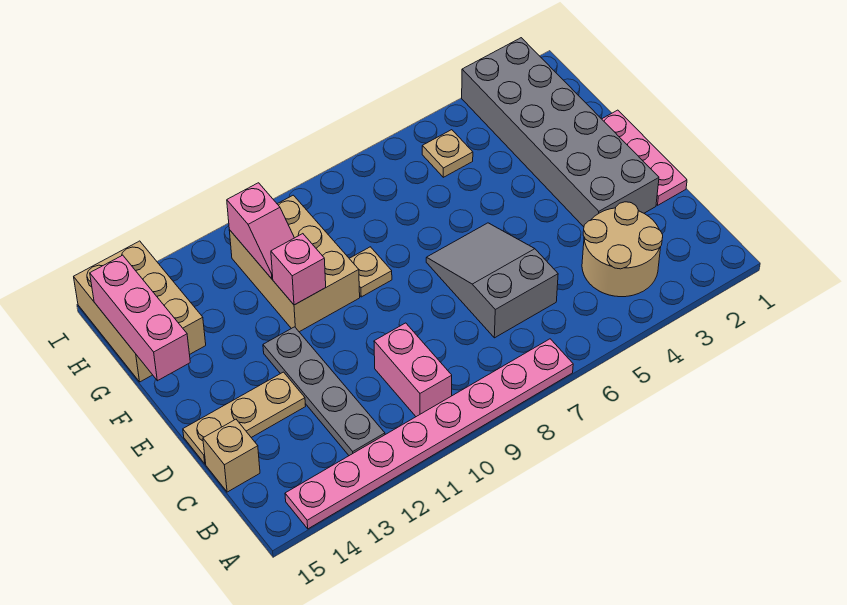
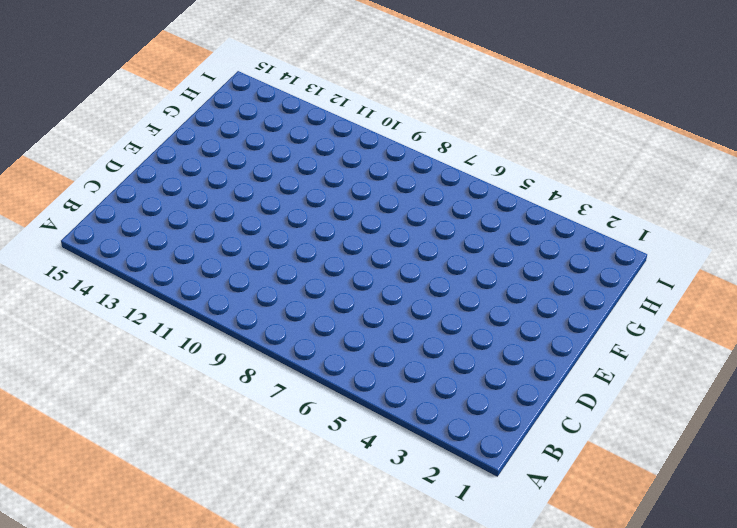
none -> pink plate A7:A14 level 1
none -> tan round brick B3:C4 level 1
none -> pink brick B10:C10 level 1

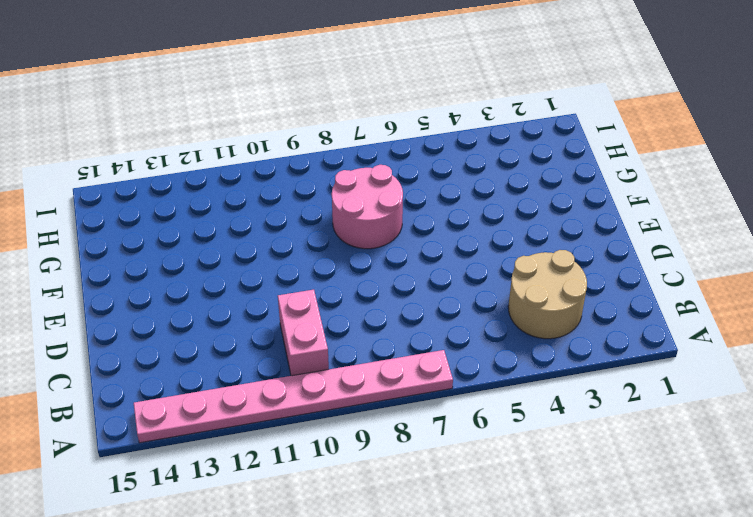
pink round brick F7:G8 level 1 -> none
none -> grey plate B12:E12 level 1
none -> grey slope C6:E7 level 1 top C
none -> tan brick C15 level 1

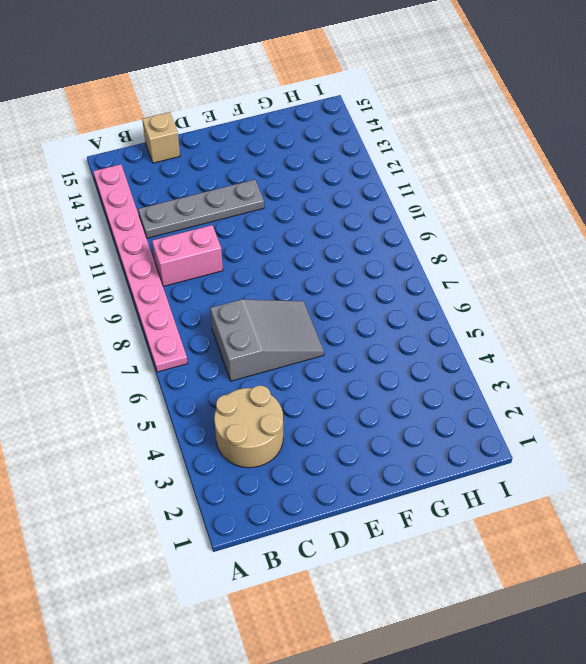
none -> pink plate D1:F1 level 1
none -> grey brick D2:I3 level 1
none -> tan plate D13:D15 level 1

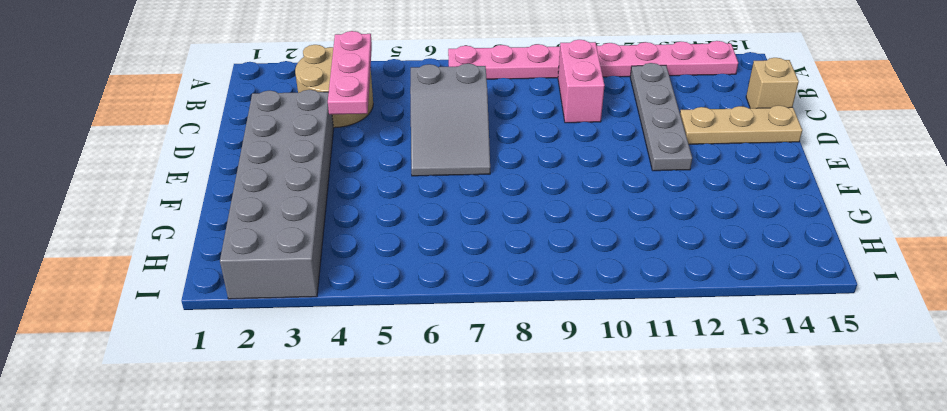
pink plate B4:D4 level 2 -> pink plate D1:F1 level 1
none -> tan plate F9 level 1
none -> tan brick F10:H11 level 1
none -> tan brick G14:I15 level 1

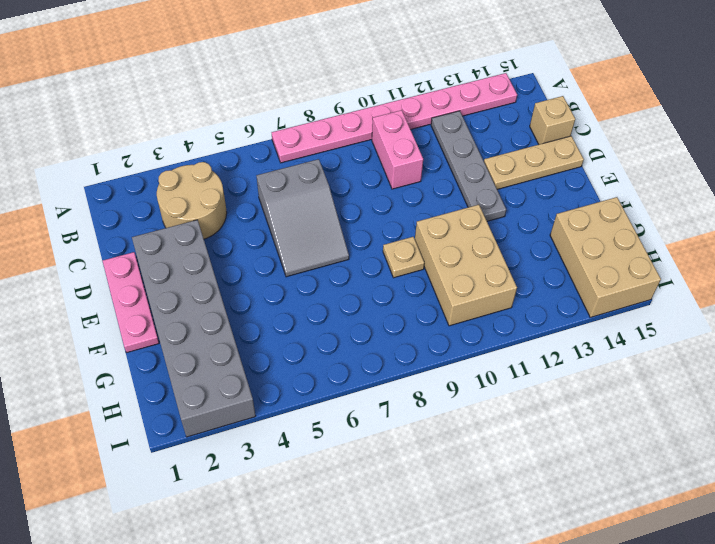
none -> tan plate H5 level 1
none -> pink brick F11 level 2
none -> pink brick F15:H15 level 2

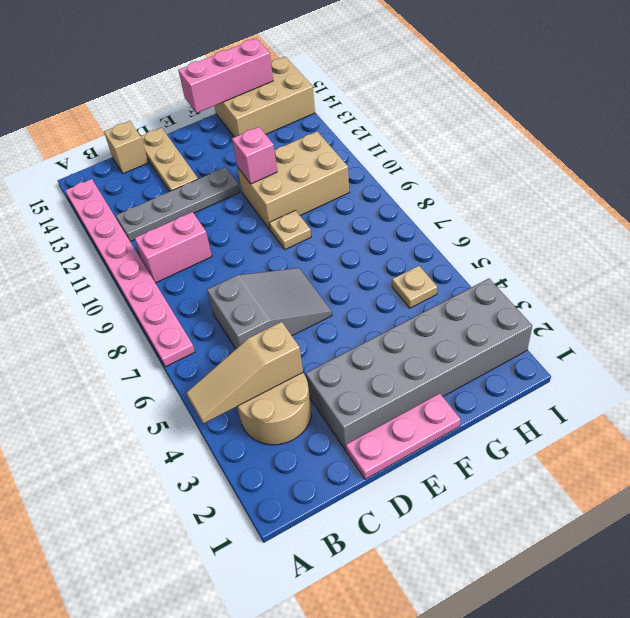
tan slope A4:C4 level 2 top C -> none
none -> pink slope G11:H11 level 2 top H

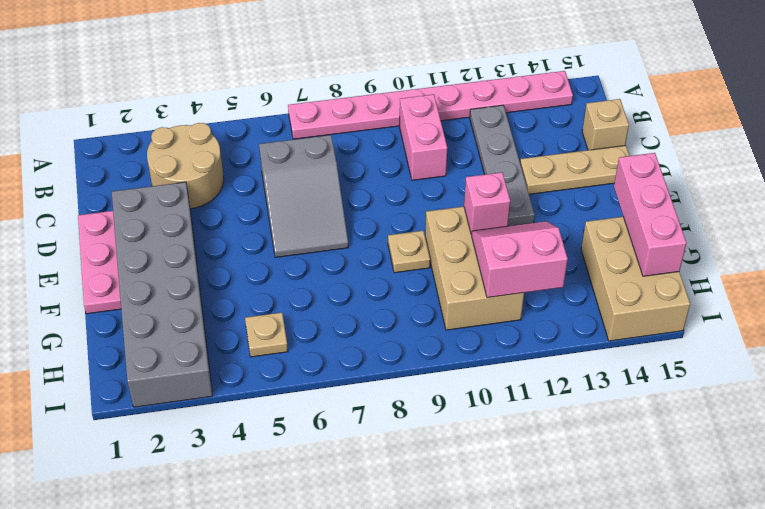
pink slope G11:H12 level 2 top H -> pink slope G11:H11 level 2 top H

